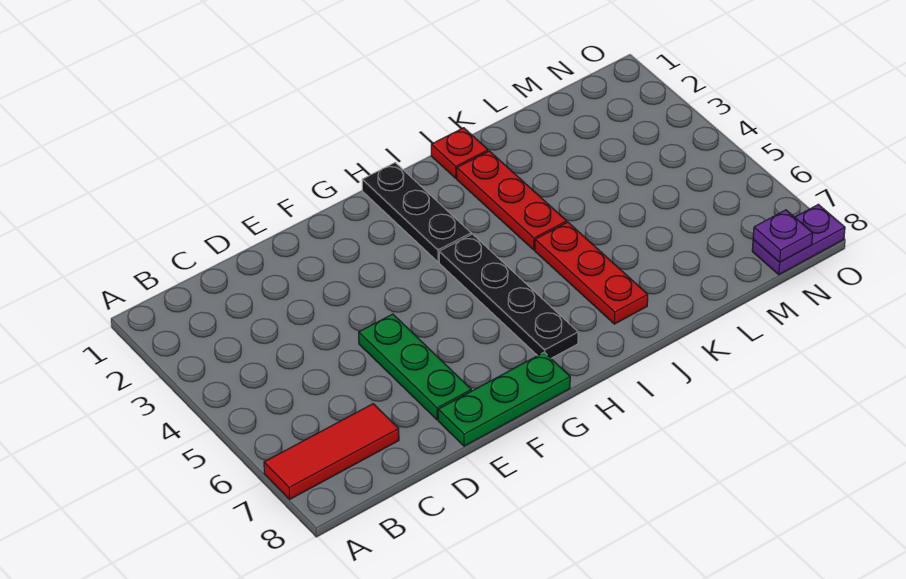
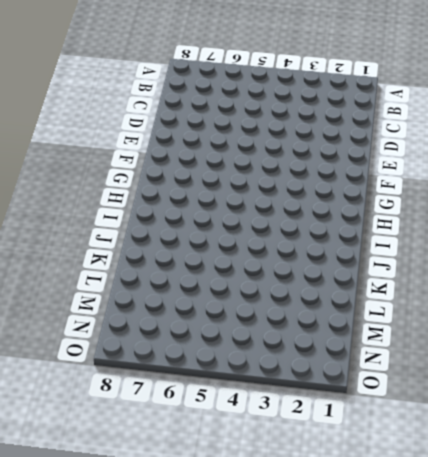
none -> red tile A7:C7 level 1
none -> green plate E5:E7 level 1

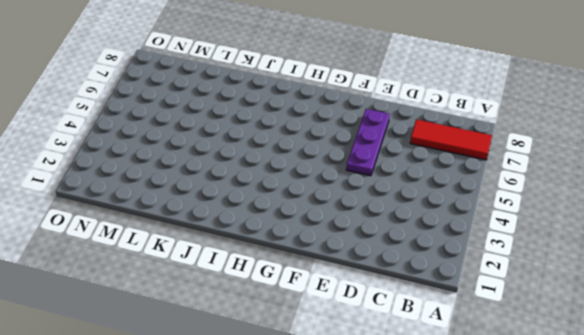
purple plate E5:E7 level 1 -> green plate E5:E7 level 1
none -> green plate E8:G8 level 1
none -> black plate H1:H3 level 1

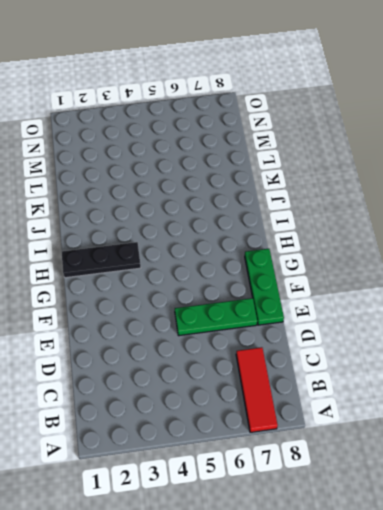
none -> black plate H4:H7 level 1
none -> red plate J1 level 1

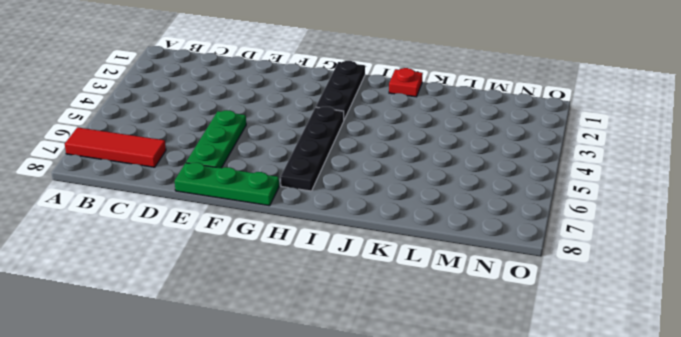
none -> red plate J2:J4 level 1
none -> red plate J5:J7 level 1

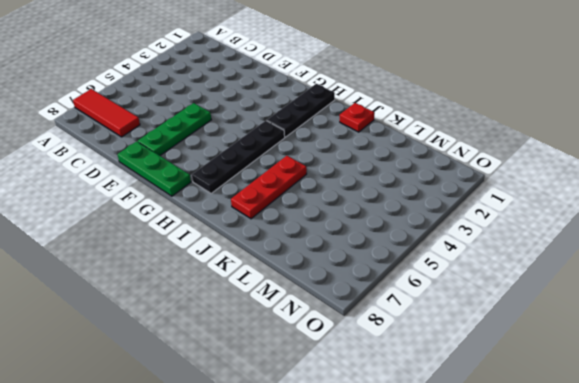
none -> red plate J2:J4 level 1
none -> purple plate N8:O8 level 1

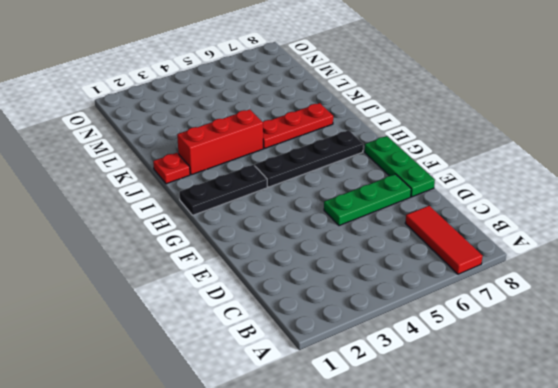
red brick J2:J4 level 1 -> red plate J2:J4 level 1
none -> purple plate N8:O8 level 1
none -> purple plate N8 level 2

